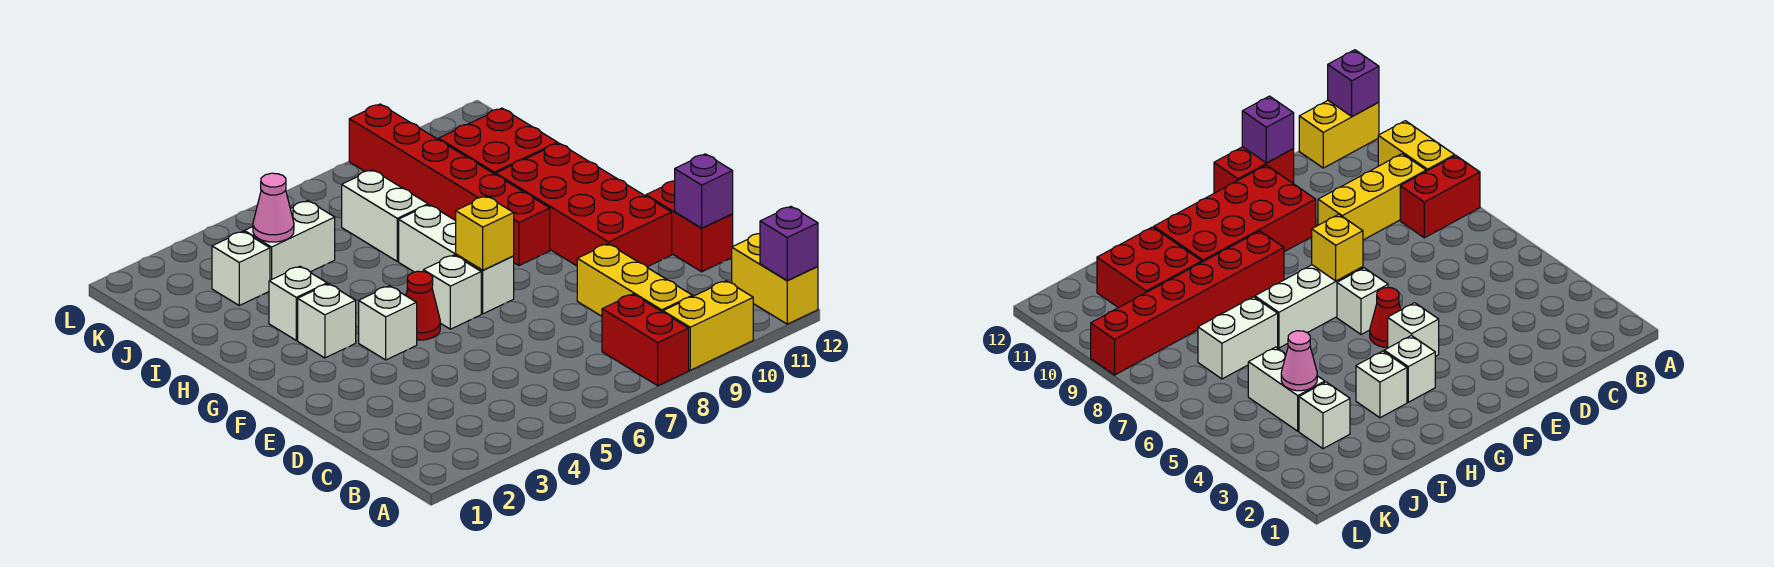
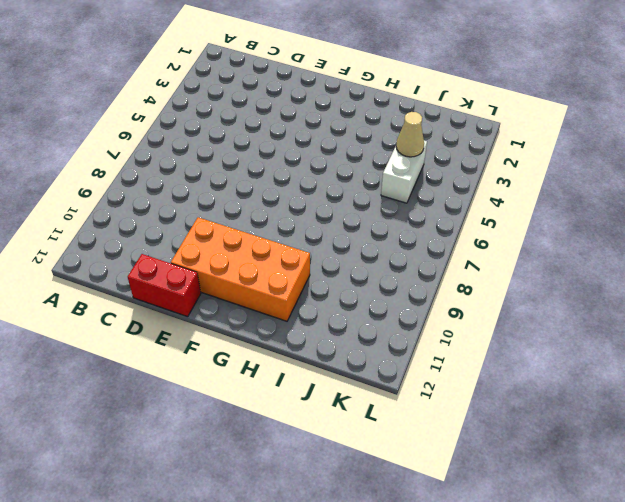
orange brick E10:H11 level 1 -> red brick E10:H11 level 1
tan cone J4 level 2 -> pink cone J4 level 2
none -> red brick A8:B8 level 1
none -> yellow brick A9:A10 level 1
none -> yellow brick A12:B12 level 1

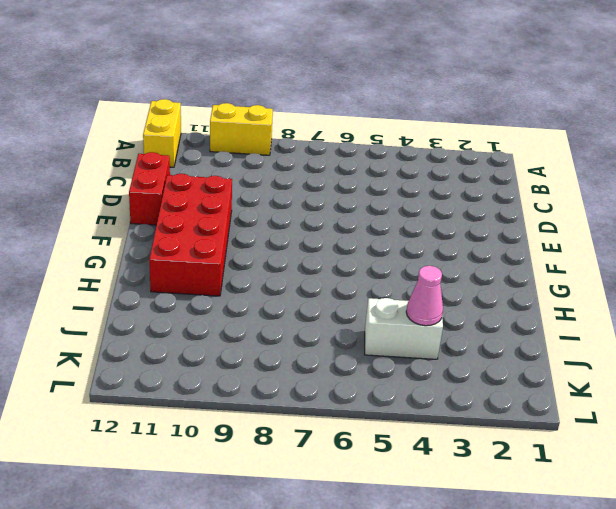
none -> red brick A8:B8 level 1
none -> yellow brick B9:D9 level 1
none -> white brick F4 level 1

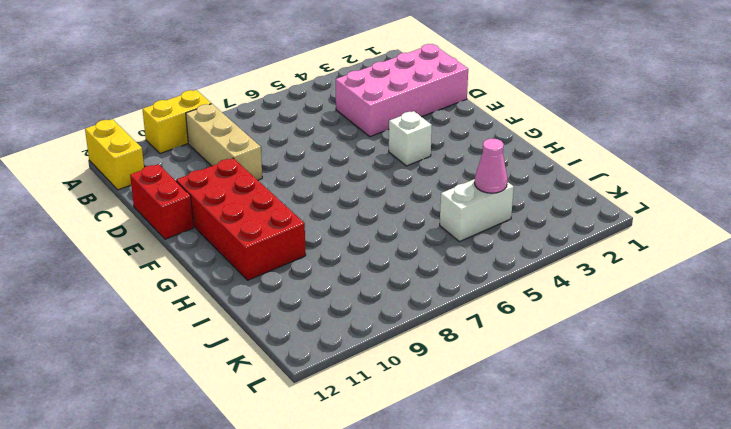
tan brick B9:D9 level 1 -> yellow brick B9:D9 level 1
pink brick C1:D4 level 1 -> none
none -> red brick A8:B8 level 1
none -> red cone F5 level 1
none -> white brick F6 level 1

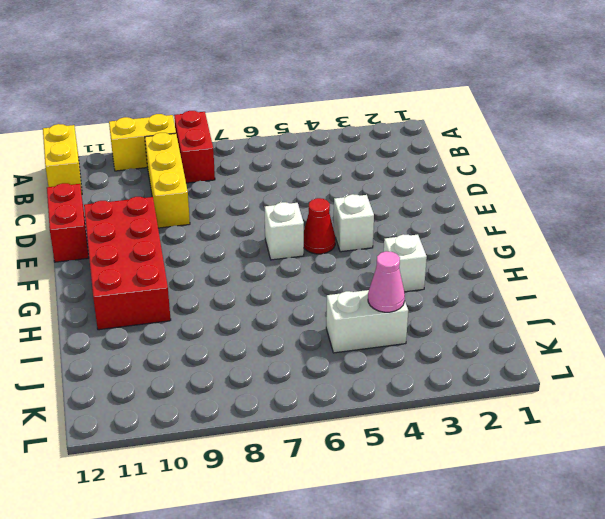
none -> white brick F7:H7 level 1
none -> white brick G3 level 1
none -> red brick G9:L9 level 1

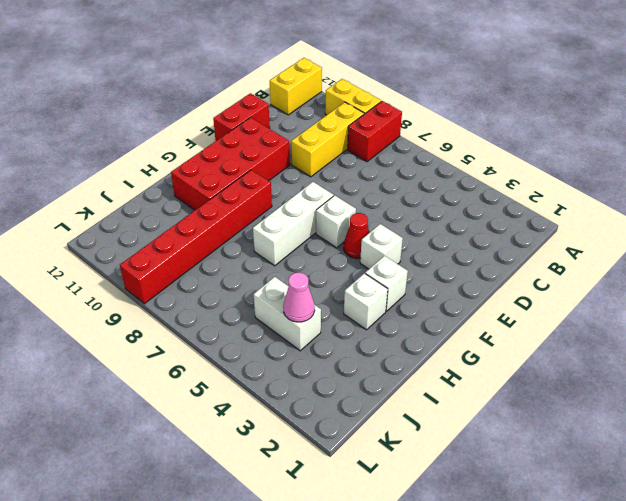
none -> white brick I7:J7 level 1
none -> red brick I10:J11 level 1
none -> white brick J3 level 1

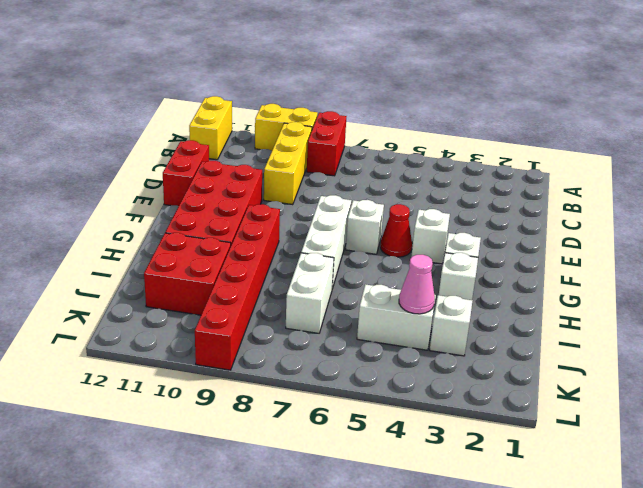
none -> purple brick A12 level 2
none -> purple brick D12 level 2
none -> yellow brick F7 level 2

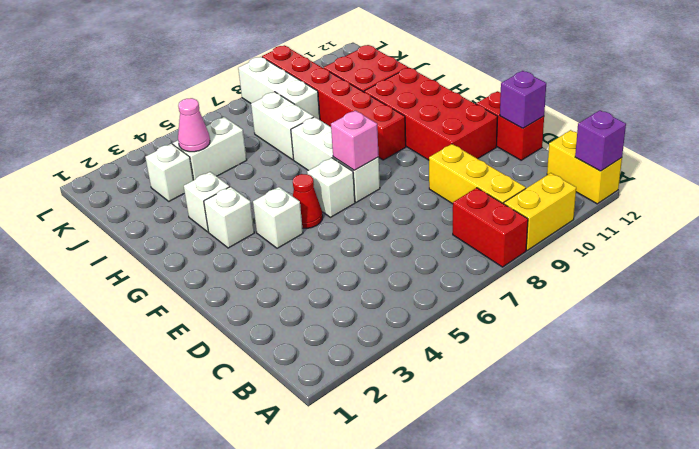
pink brick F7 level 2 -> yellow brick F7 level 2
white brick J8:L8 level 1 -> none

